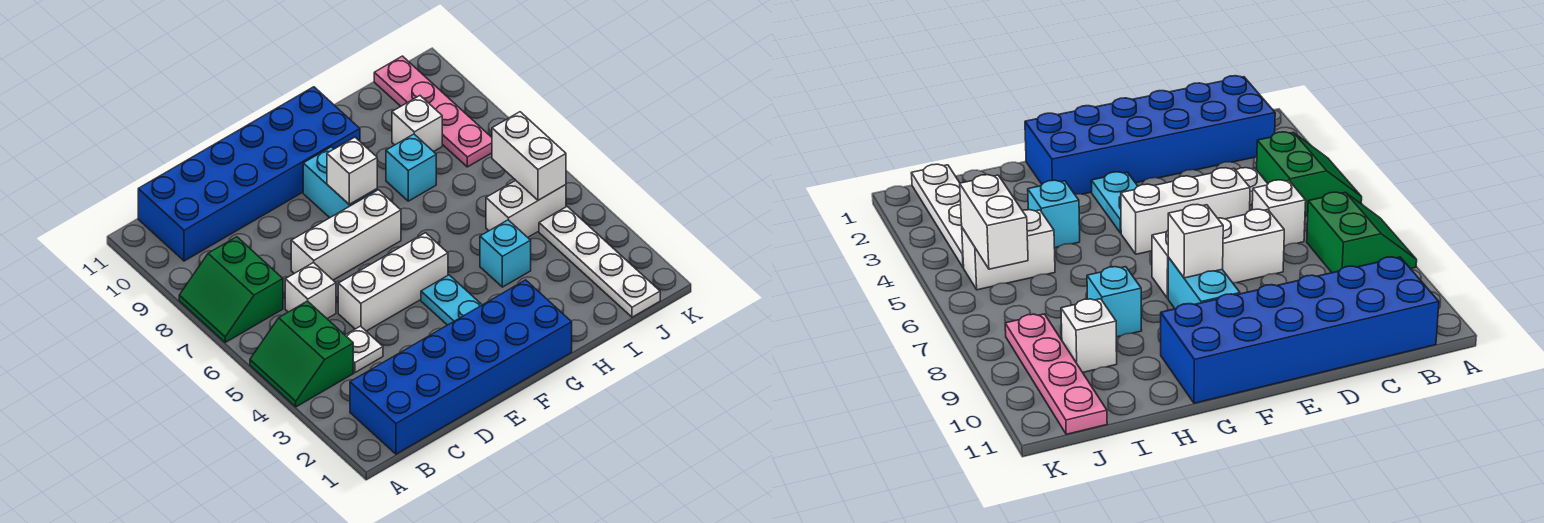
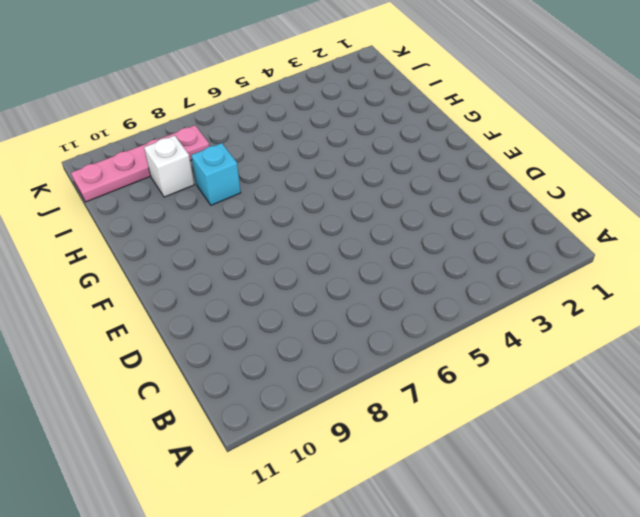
none -> green slope A4:B5 level 1 top B
none -> green slope A7:B8 level 1 top B
none -> blue brick B1:G2 level 1

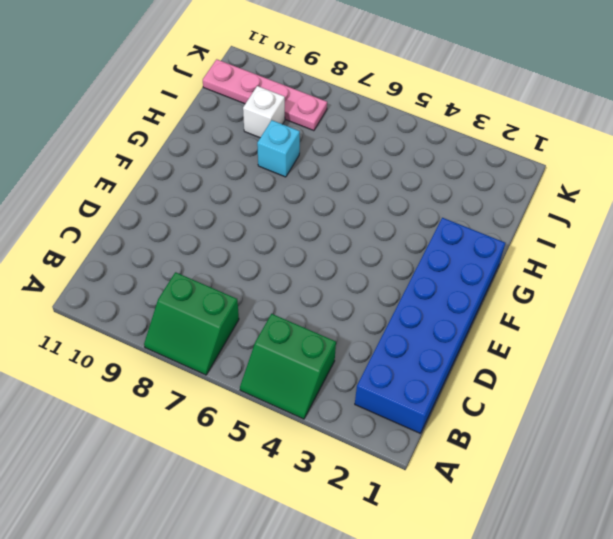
none -> blue brick B10:G11 level 1
none -> white plate C4 level 1
none -> white brick C6 level 1

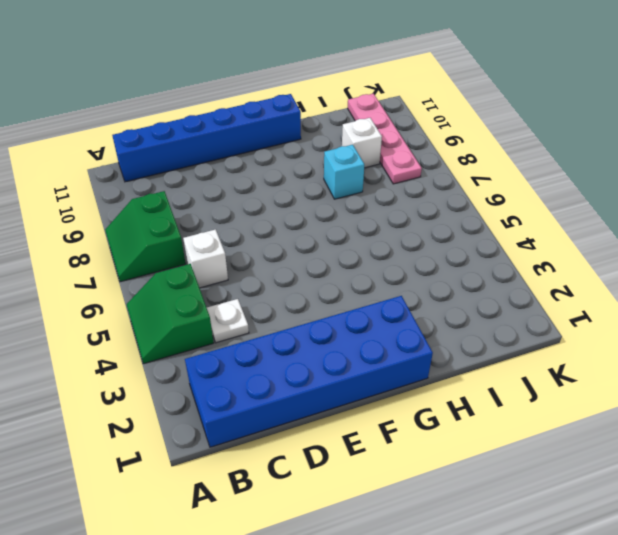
blue brick B11:G11 level 1 -> blue brick B10:G11 level 1
none -> white brick D5:F5 level 1
none -> white brick D7:F7 level 1
none -> cyan plate F3:F4 level 1

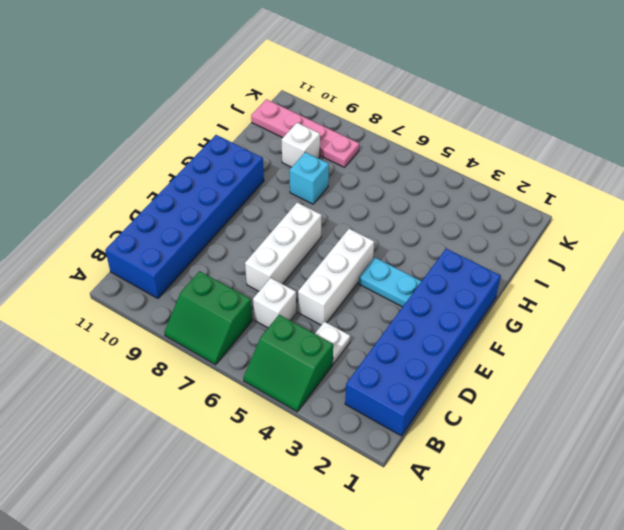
none -> cyan brick F8:F9 level 1
none -> cyan brick H4 level 1
none -> white brick I5:J5 level 1

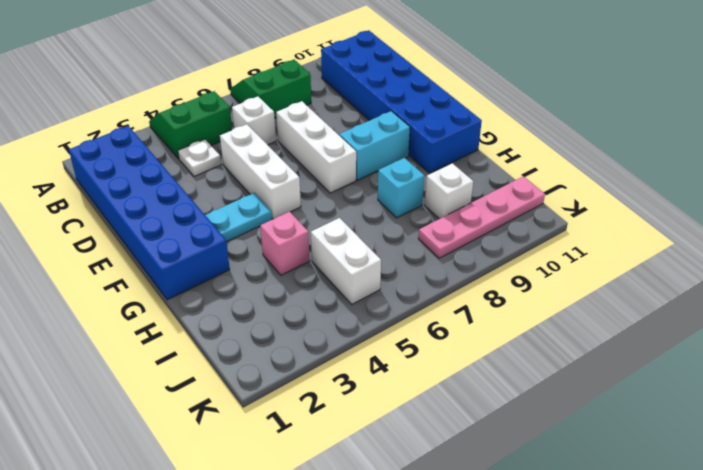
pink brick H4 level 1 -> cyan brick H4 level 1
none -> white plate J1:J4 level 1
none -> white brick F8 level 2
none -> white brick J5:J6 level 2

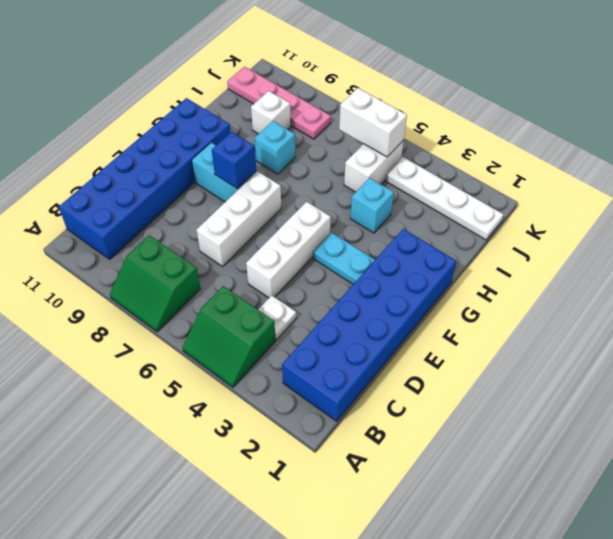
blue brick F8 level 2 -> white brick F8 level 2
none -> white brick C6 level 1

